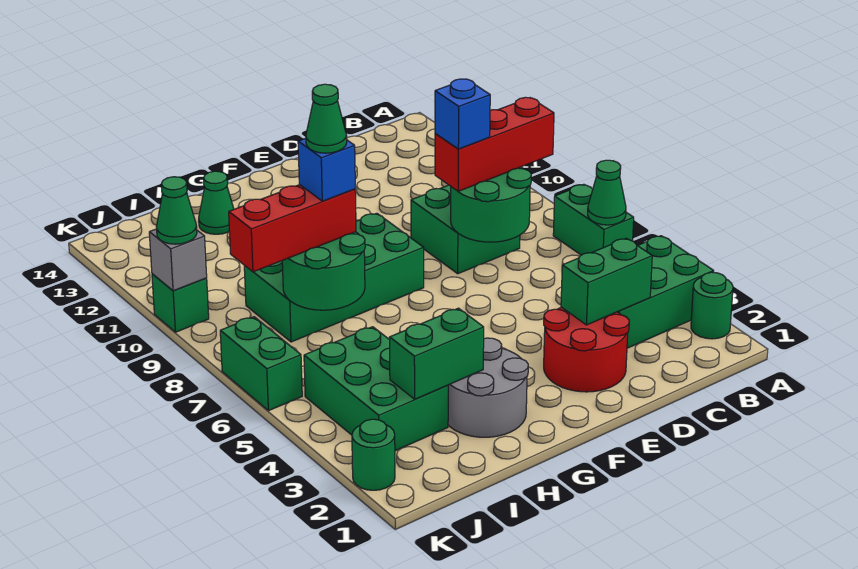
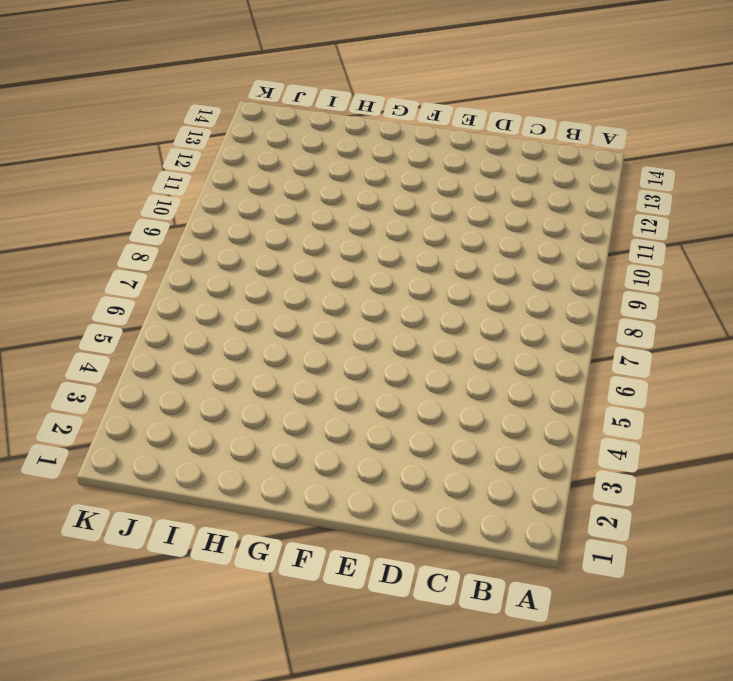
none -> green round brick A2 level 1
none -> green brick A3:C4 level 1
none -> green brick A6:A7 level 1

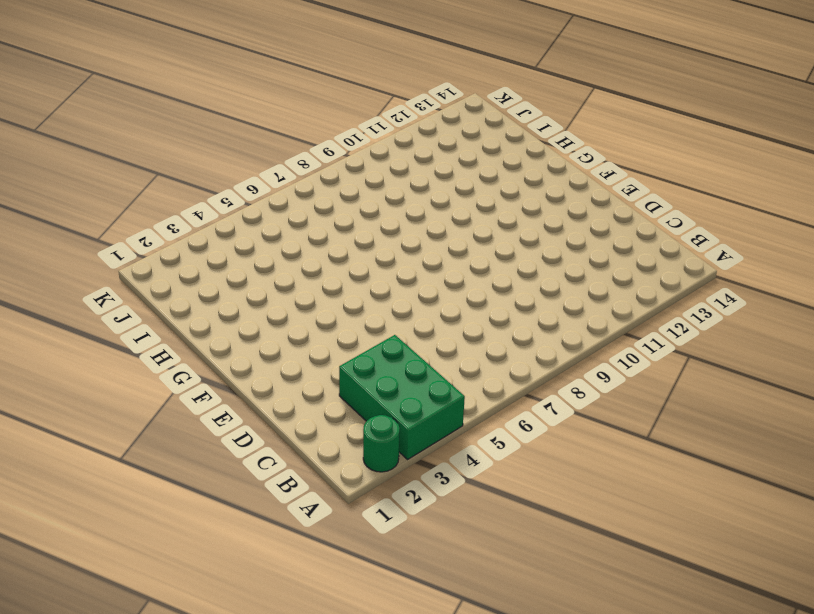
none -> green brick A6:A7 level 1
none -> green brick C8:D9 level 1
none -> red round brick D2:E3 level 1

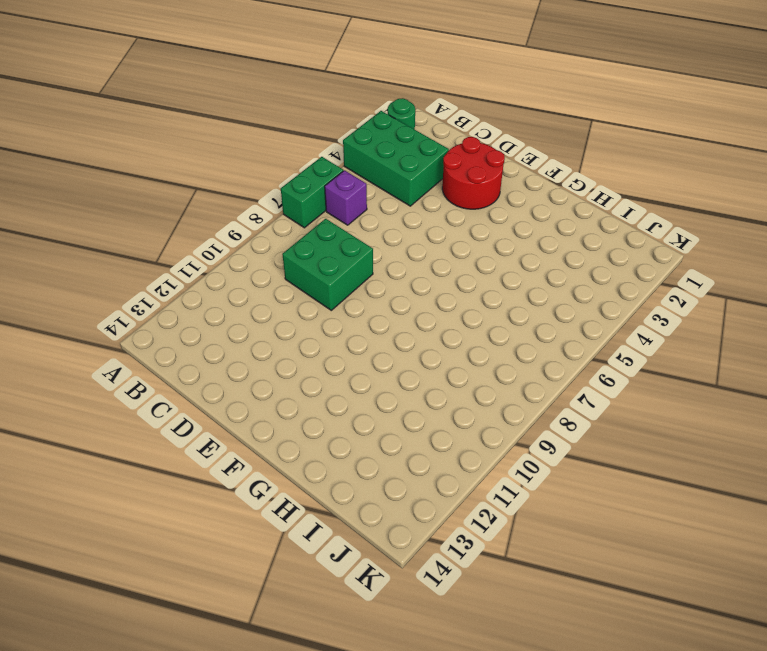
purple brick B6 level 1 -> none
none -> green brick F8:I9 level 1
none -> grey round brick G2:H3 level 1
none -> green cone H13 level 1

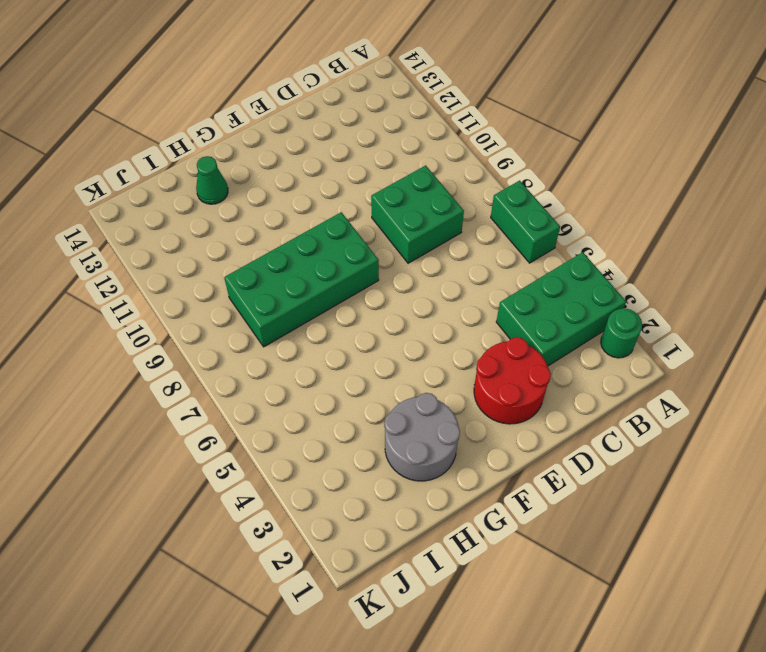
none -> green brick I3:J5 level 1
none -> green round brick K2 level 1
none -> green brick K6:K7 level 1

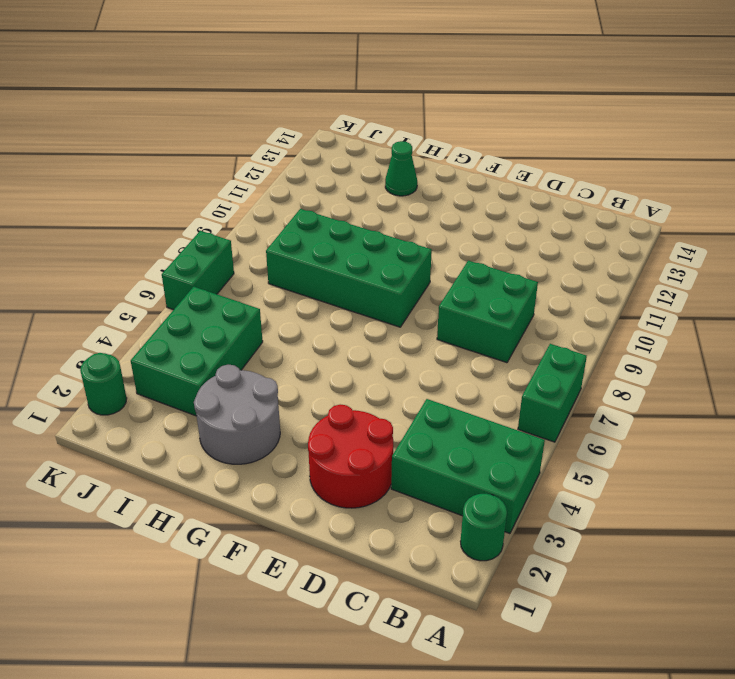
none -> green brick K10 level 1
none -> green cone A6 level 2
none -> green brick C3:D3 level 2

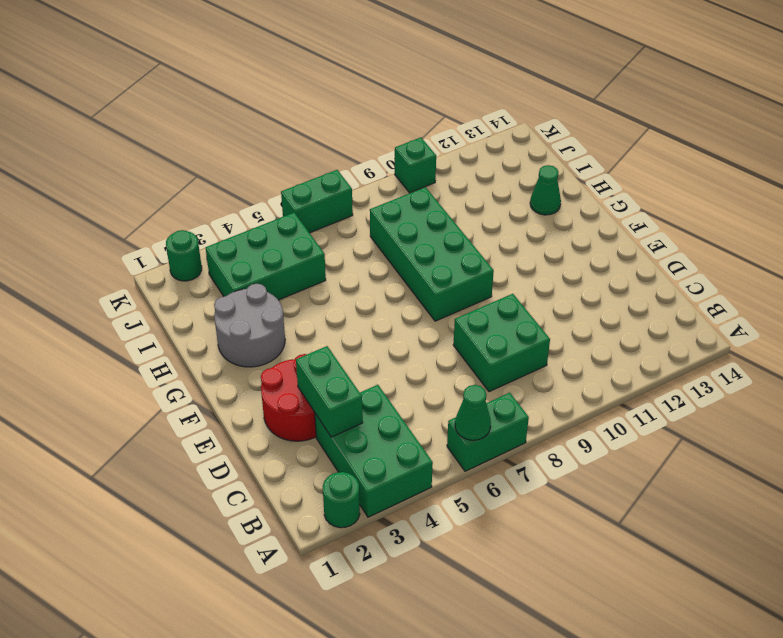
none -> green round brick C7:D8 level 2
none -> green brick H3:I3 level 2
none -> green round brick H7:I8 level 2

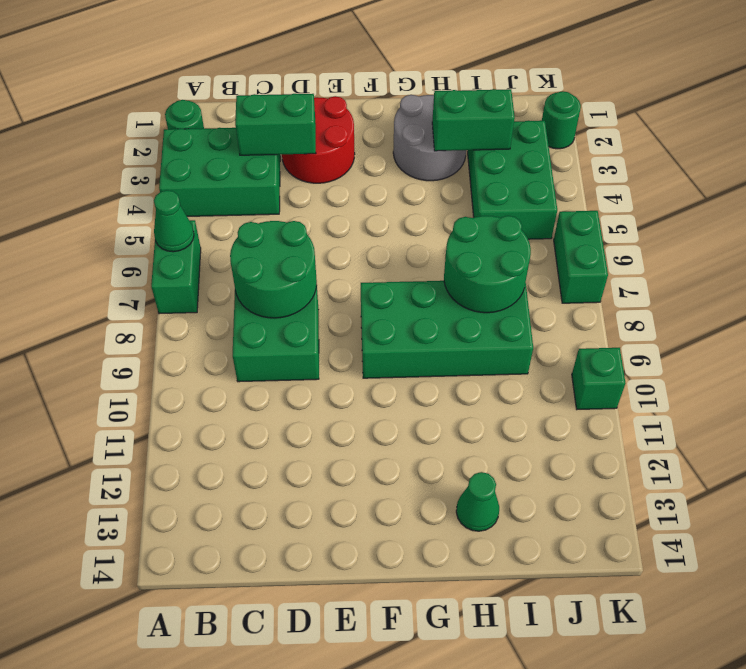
none -> grey brick K10 level 2
none -> red brick B8:D8 level 3
none -> red brick H8:J8 level 3

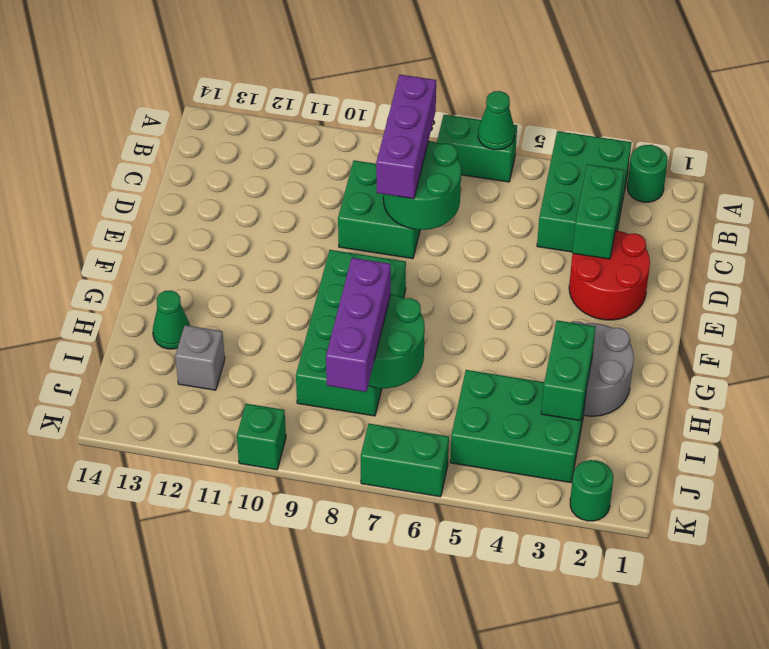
purple brick B8:D8 level 3 -> red brick B8:D8 level 3
purple brick H8:J8 level 3 -> red brick H8:J8 level 3
grey brick I12 level 1 -> grey brick K10 level 2
none -> green cone K10 level 3
none -> blue brick D8 level 4
none -> blue brick H8 level 4

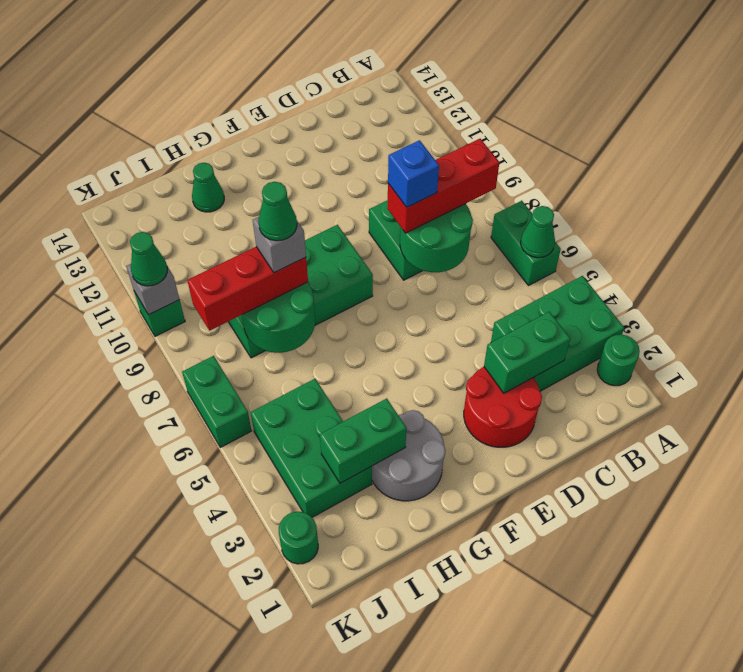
grey brick H8 level 4 -> blue brick H8 level 4

